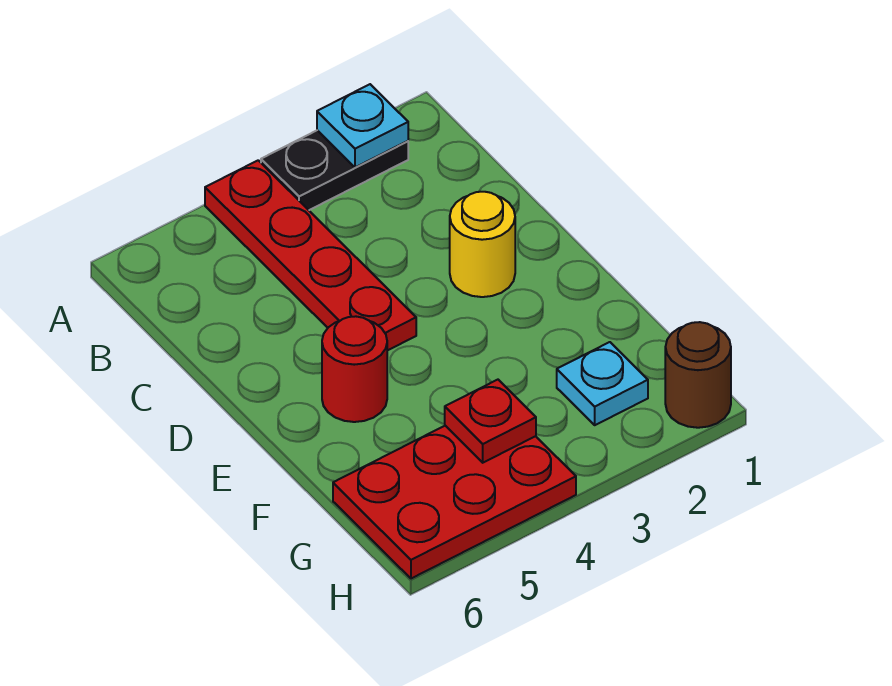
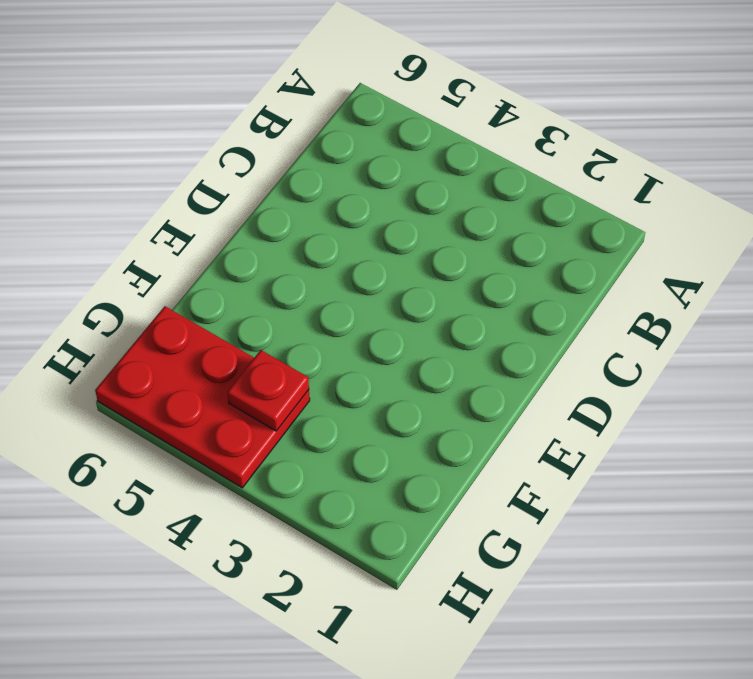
none -> black plate A2:A3 level 1
none -> red plate A4:D4 level 1

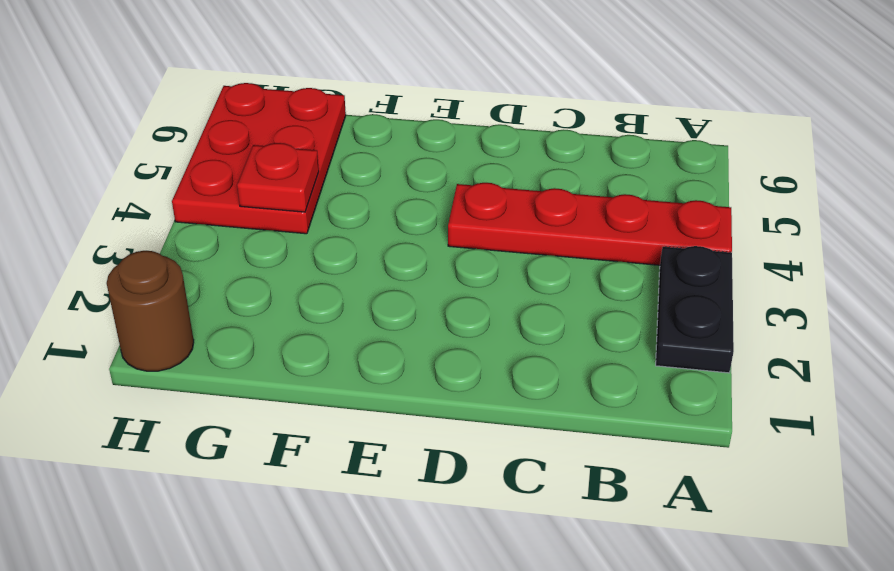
none -> yellow round brick D2 level 1
none -> red round brick E5 level 1

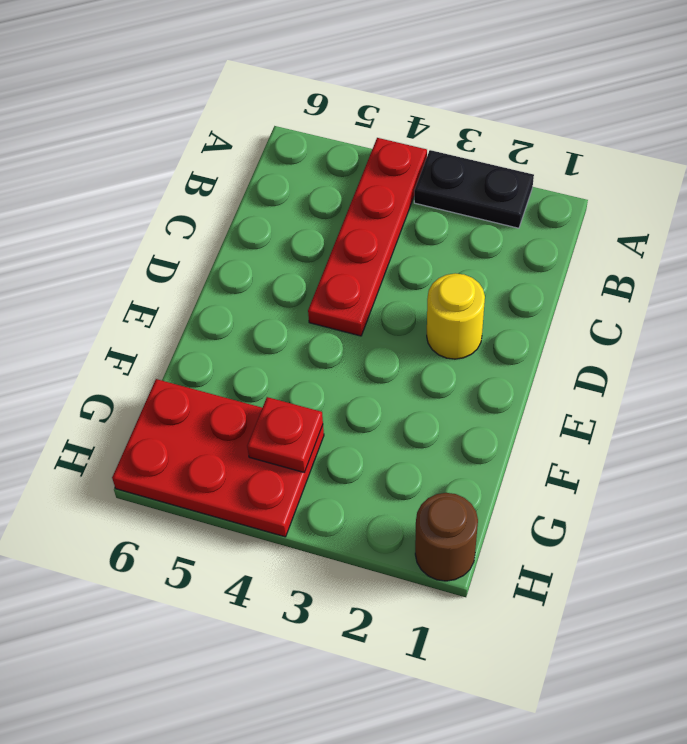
none -> red round brick E5 level 1
none -> cyan plate G2 level 1

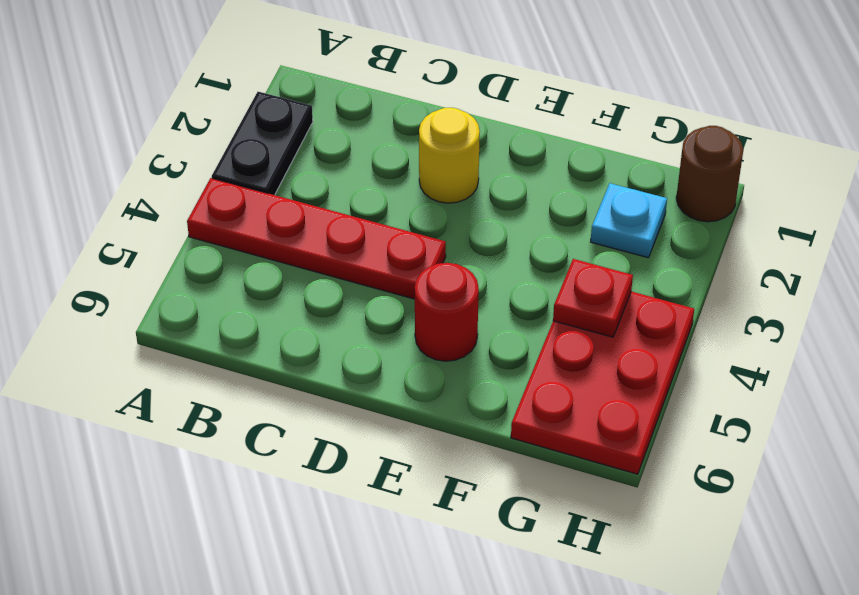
none -> cyan plate A2 level 2

